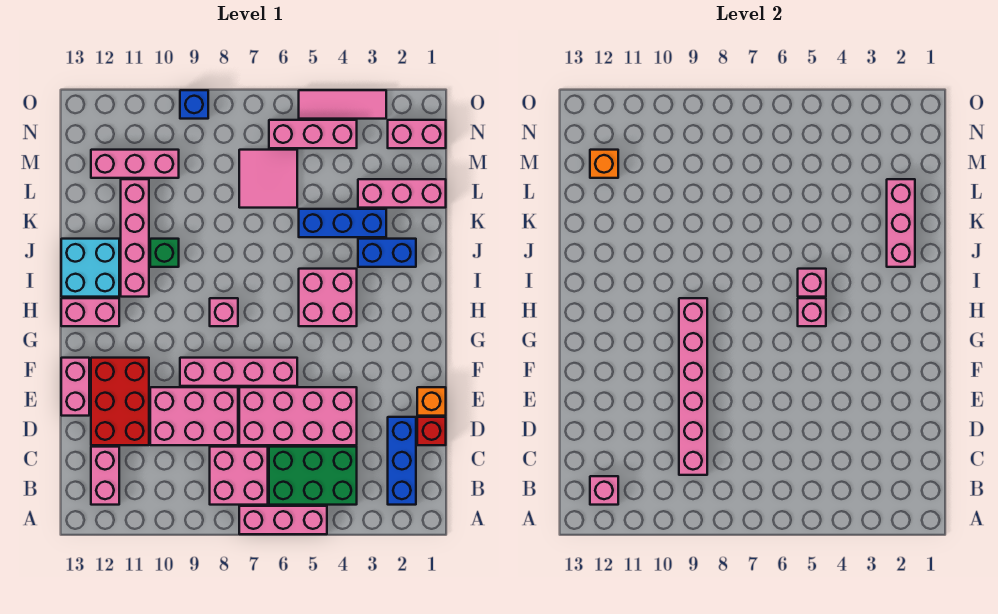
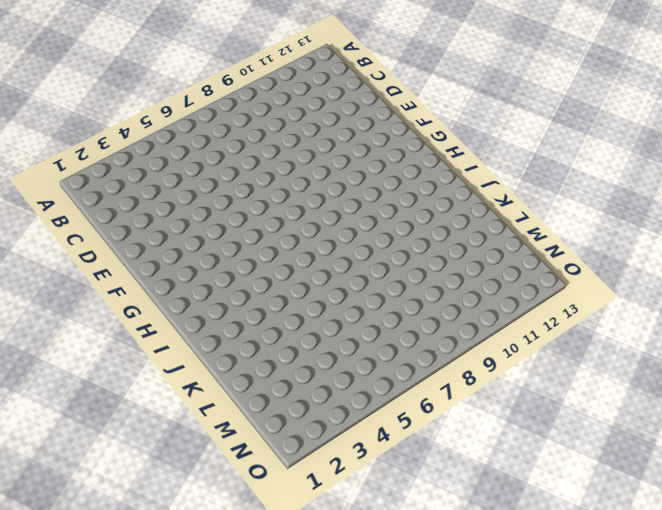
none -> pink brick A5:A7 level 1
none -> blue brick B2:D2 level 1
none -> green brick B4:C6 level 1
none -> pink brick B7:C8 level 1

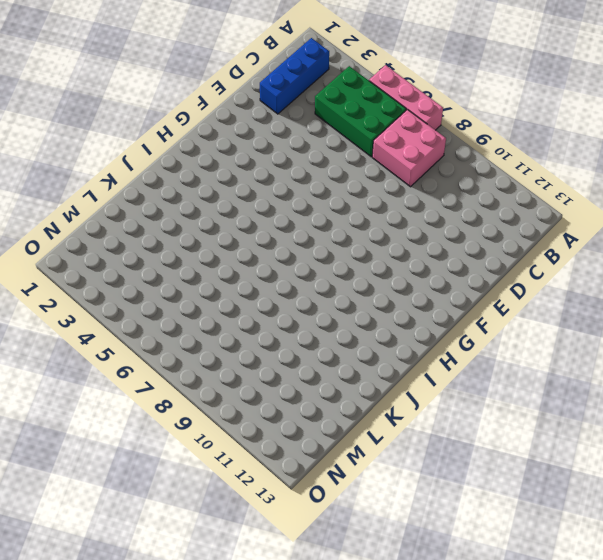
none -> pink brick B12:C12 level 1
none -> red brick D1 level 1
none -> pink brick D4:E7 level 1
none -> pink brick D8:E10 level 1

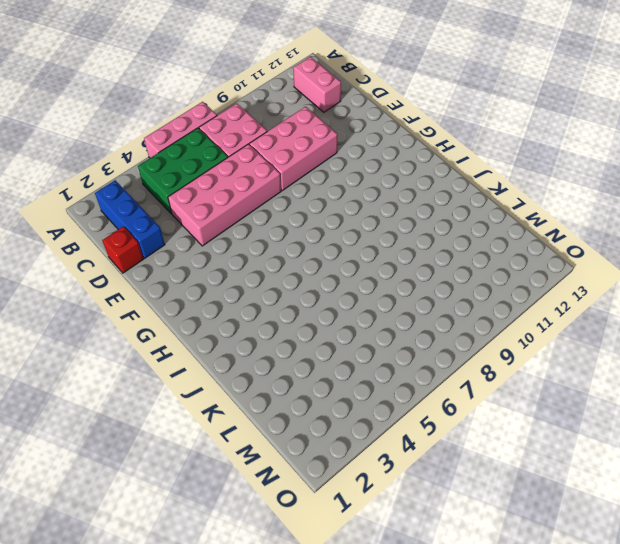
none -> red brick D11:F12 level 1
none -> orange brick E1 level 1
none -> pink brick E13:F13 level 1
none -> pink brick F6:F9 level 1

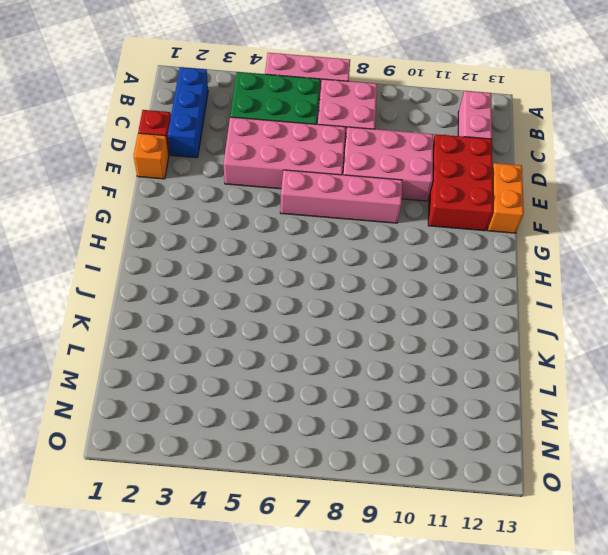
orange brick E13:F13 level 1 -> pink brick E13:F13 level 1
none -> pink brick H4:I5 level 1
none -> pink brick H8 level 1
none -> pink brick H12:H13 level 1
none -> pink brick I11:L11 level 1

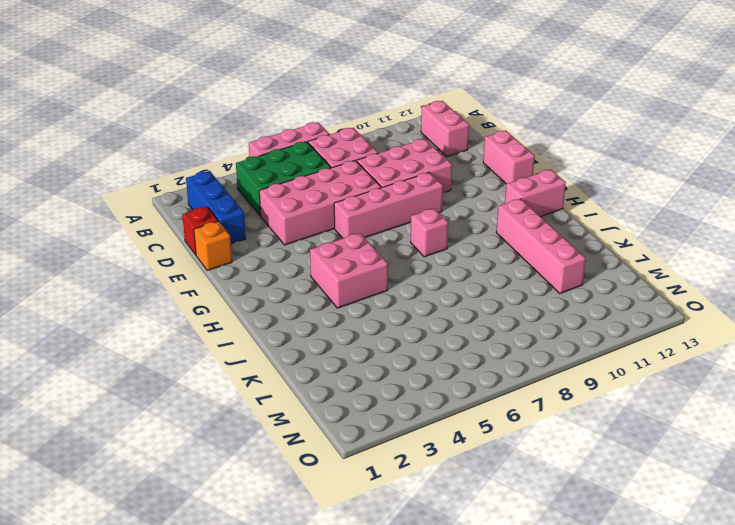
none -> red brick D11:F12 level 1
none -> cyan brick I12:J13 level 1
none -> blue brick J2:J3 level 1
none -> green brick J10 level 1

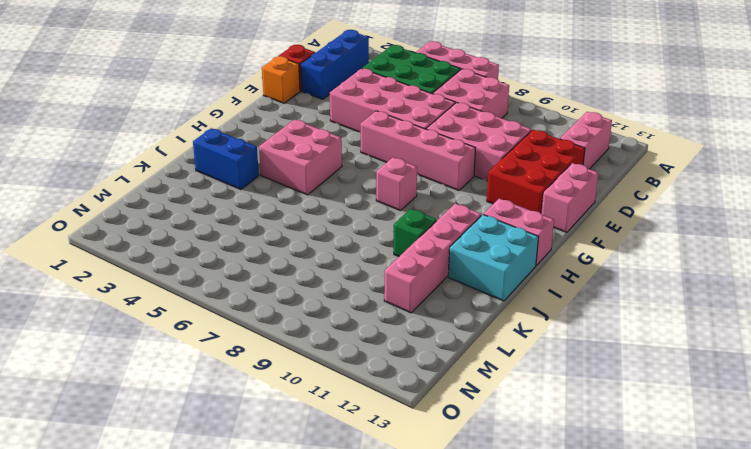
none -> blue brick K3:K5 level 1
none -> pink brick L1:L3 level 1
none -> pink tile L6:M7 level 1
none -> pink brick M10:M12 level 1

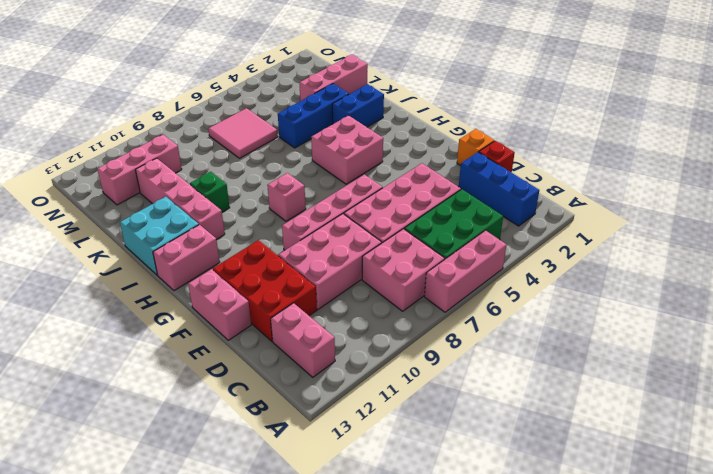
none -> pink brick N1:N2 level 1
none -> pink brick N4:N6 level 1
none -> pink tile O3:O5 level 1
none -> blue brick O9 level 1

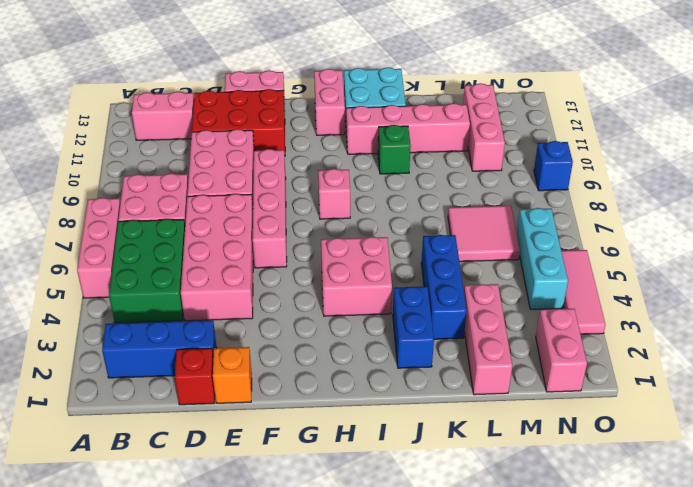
cyan brick N4:N6 level 1 -> pink brick N4:N6 level 1
none -> pink brick B12 level 2
none -> pink brick C9:H9 level 2
none -> pink brick H5 level 2
none -> pink brick I5 level 2

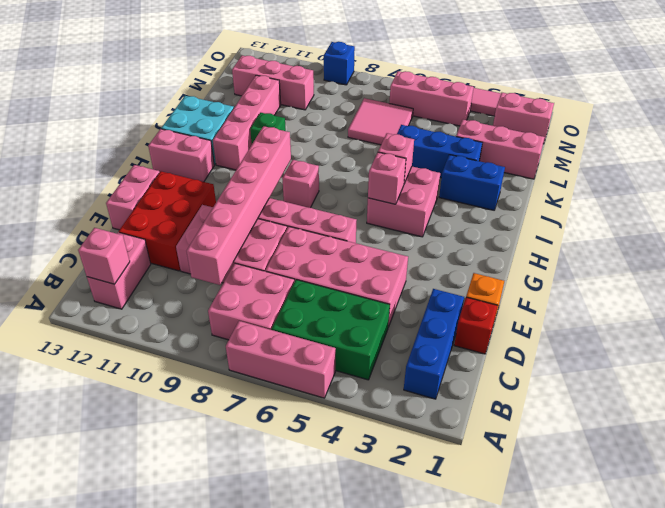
none -> pink brick J2:L2 level 2
none -> orange brick M12 level 2

